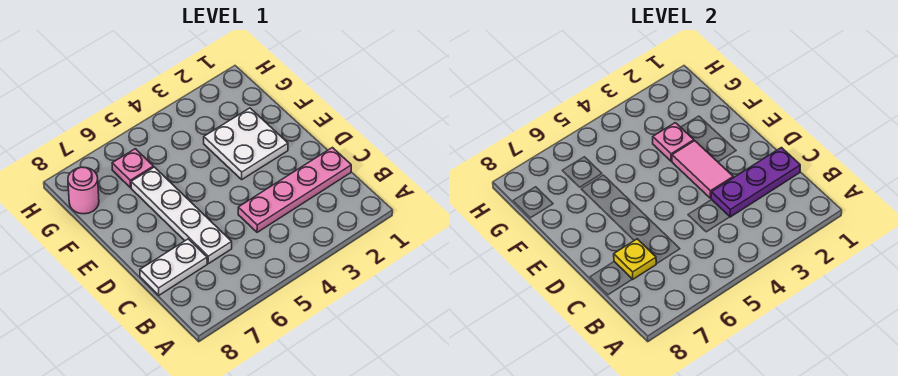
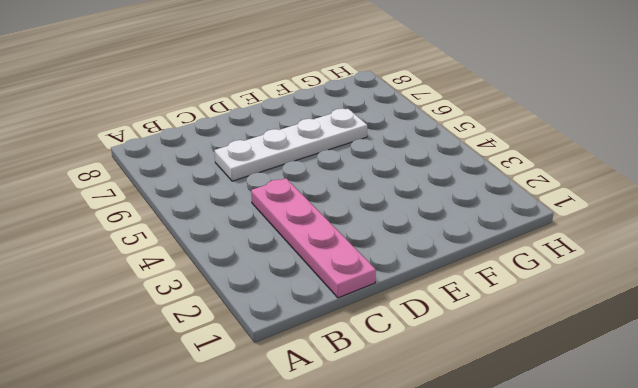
none -> white plate C7:C8 level 1
none -> white plate E2:F3 level 1

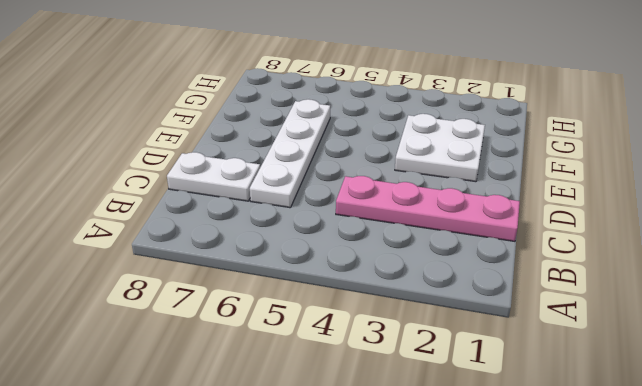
none -> pink plate G6 level 1
none -> pink round brick G8 level 1

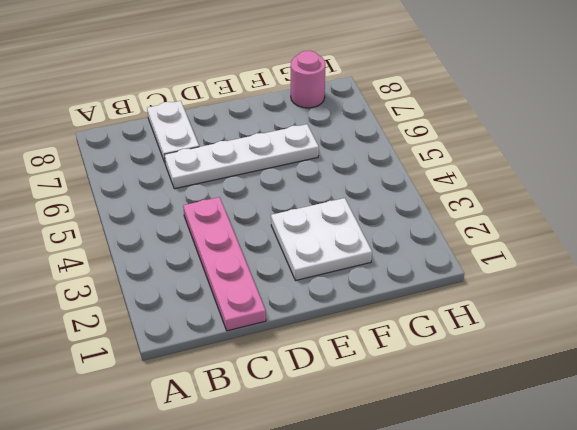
none -> pink plate G6 level 1
none -> purple plate C1:C3 level 2

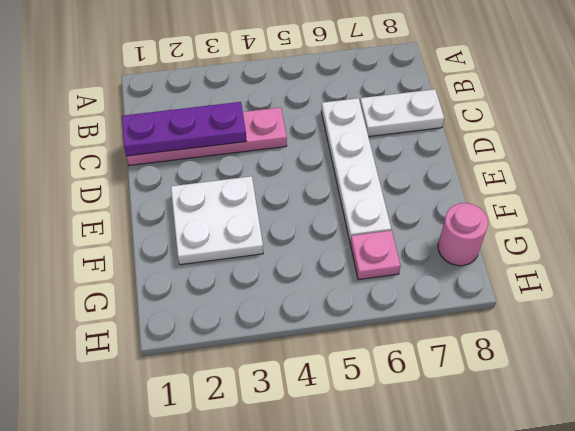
none -> yellow plate C7 level 2
none -> pink tile D3:E3 level 2

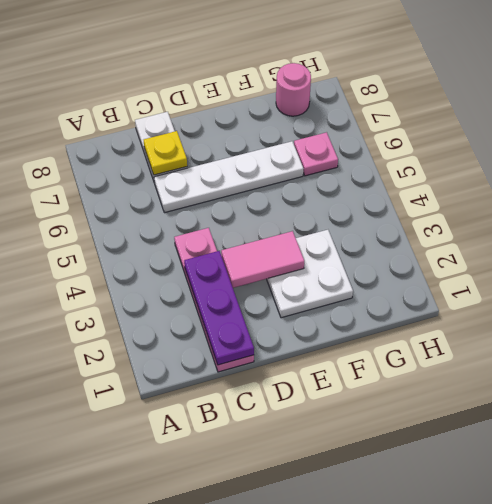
none -> pink plate F3 level 2

